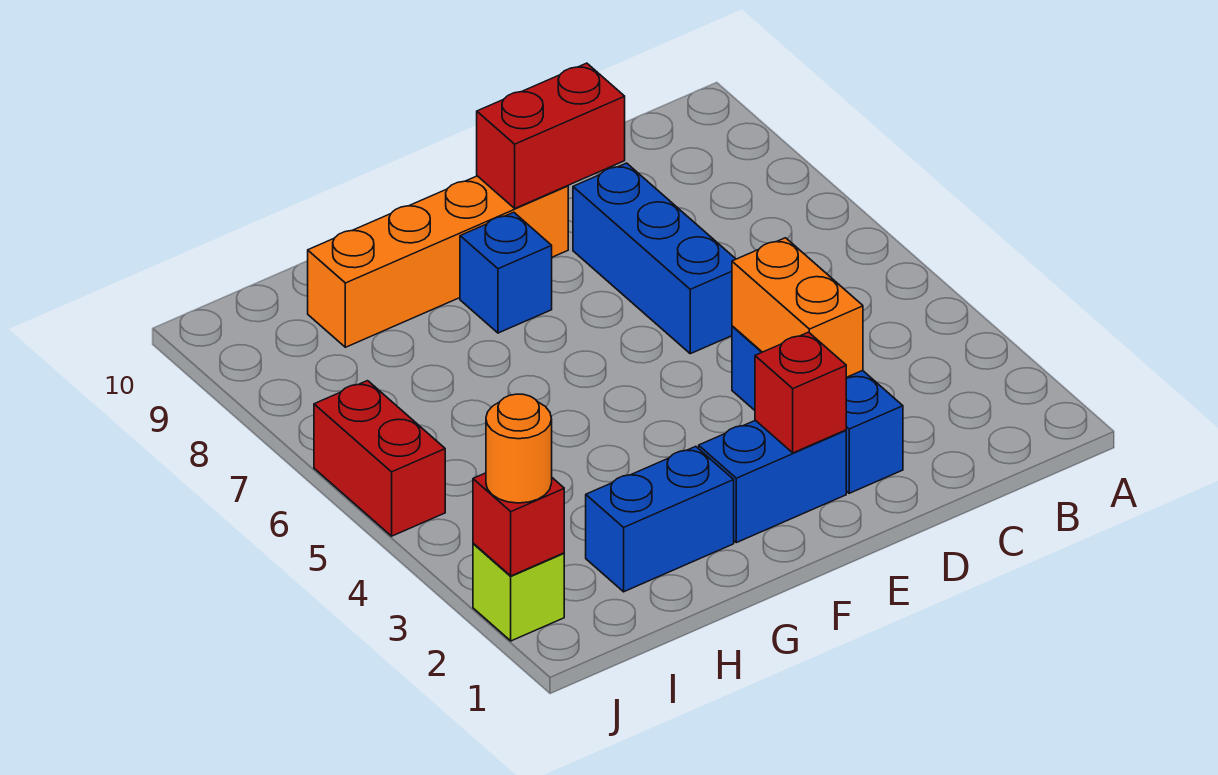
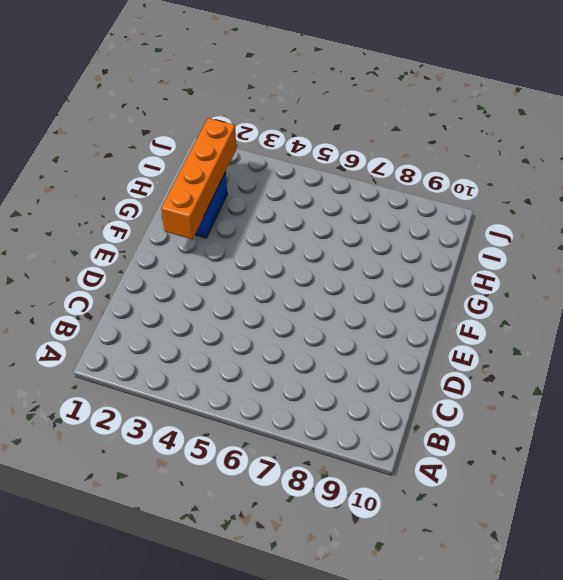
orange brick F2:I2 level 2 -> orange brick E9:H9 level 1
none -> blue brick D2:D4 level 1
none -> blue brick D6:D8 level 1
none -> blue brick E2:F2 level 1

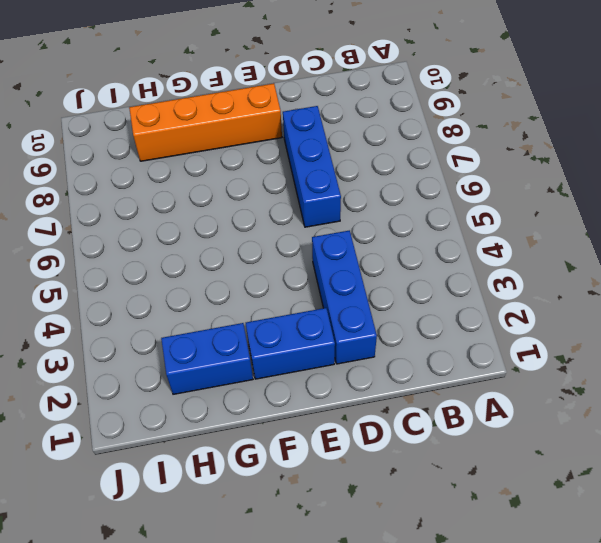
none -> blue brick F8 level 1
none -> lime brick J2 level 1
none -> red brick J5:J6 level 1

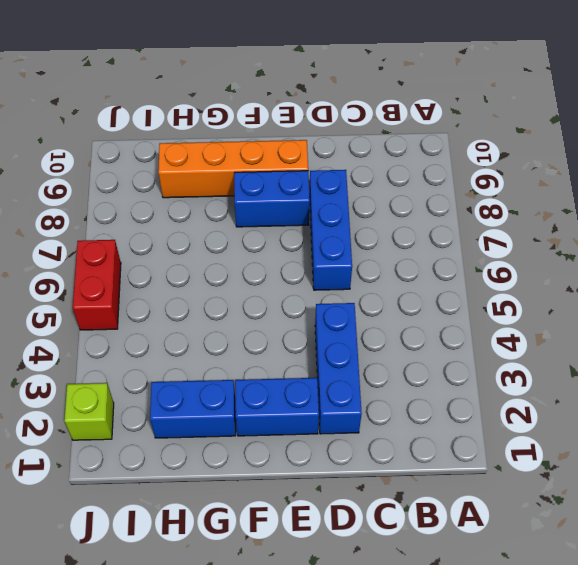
blue brick E8:F8 level 1 -> blue brick F8 level 1
none -> orange brick D3:D4 level 2
none -> red brick D9:E9 level 2
none -> red brick E2 level 2

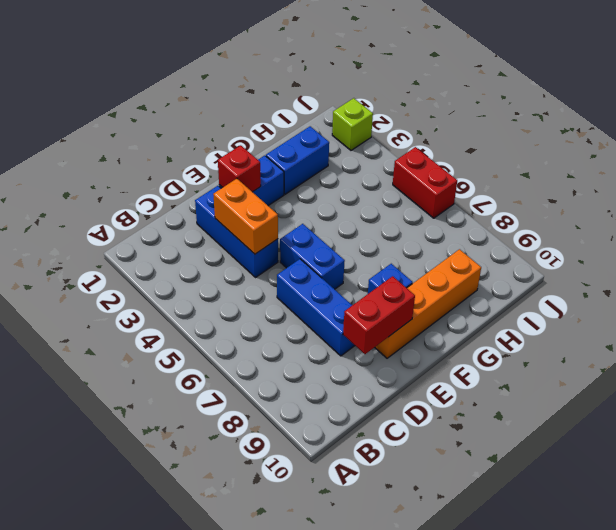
blue brick E5:E6 level 1 -> none
none -> red brick J2 level 2
none -> orange round brick J2 level 3

